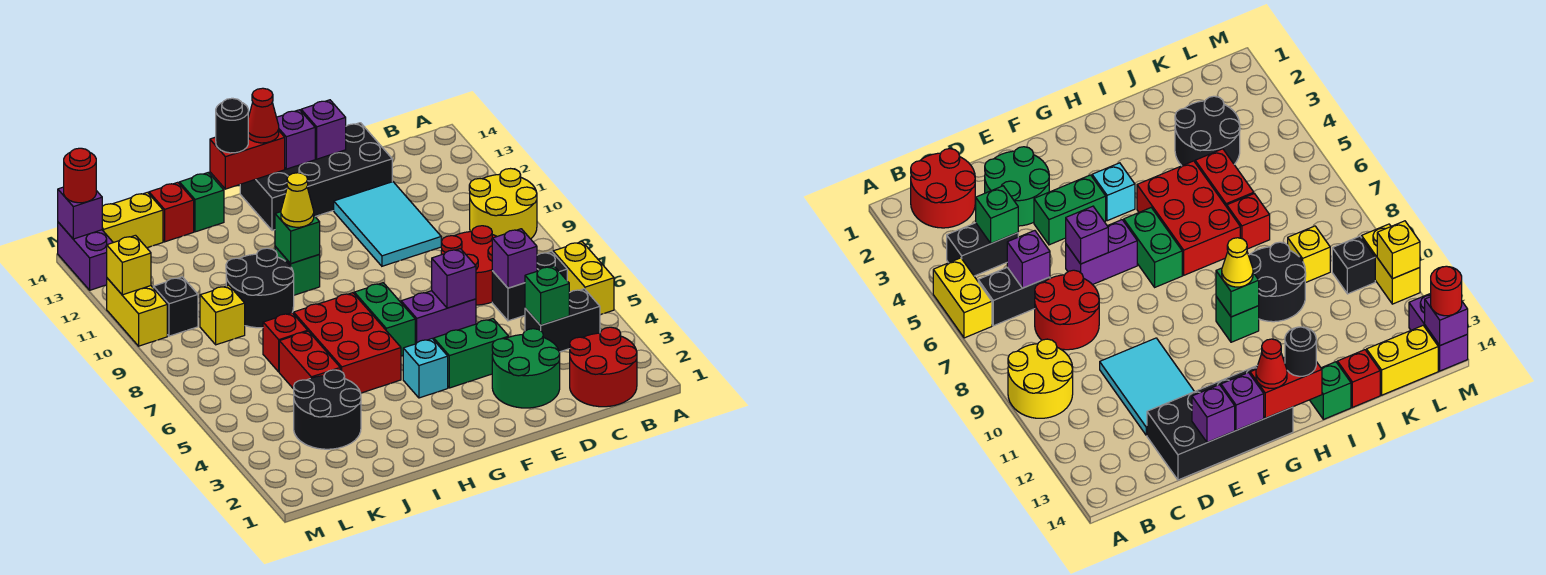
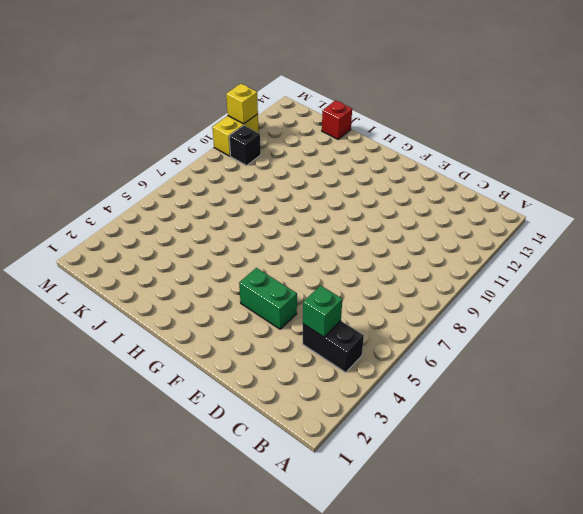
none -> yellow brick A5:A6 level 1
none -> yellow round brick A9:B10 level 1
none -> red round brick B1:C2 level 1
none -> black brick B6:C6 level 1

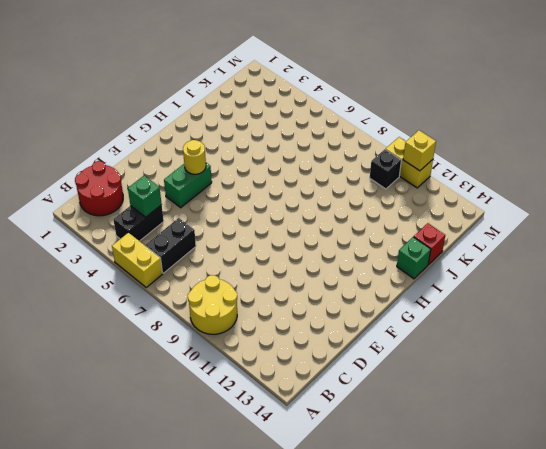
yellow round brick F4 level 2 -> none
none -> red round brick C7:D8 level 1
none -> green round brick D2:E3 level 1
none -> cyan tile D10:E12 level 1
none -> black brick D13:G14 level 1

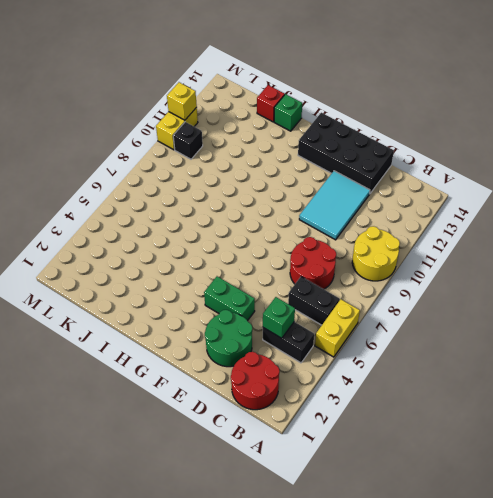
none -> purple brick E6:F6 level 1
none -> cyan brick G4 level 1
none -> green brick G6:G7 level 1
none -> red brick H5:I7 level 1

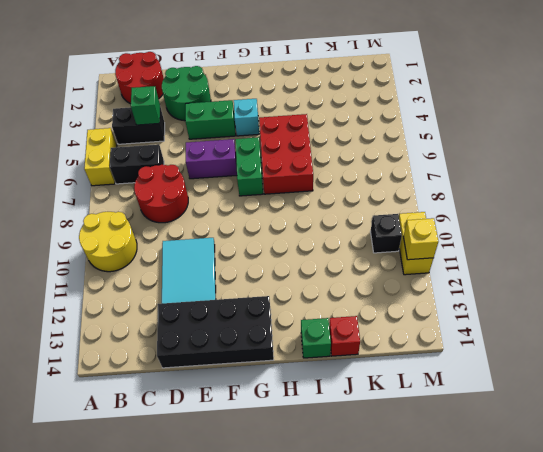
none -> green brick H10 level 1
none -> black round brick I9:J10 level 1
none -> black round brick J3:K4 level 1
none -> red brick J5:J6 level 1

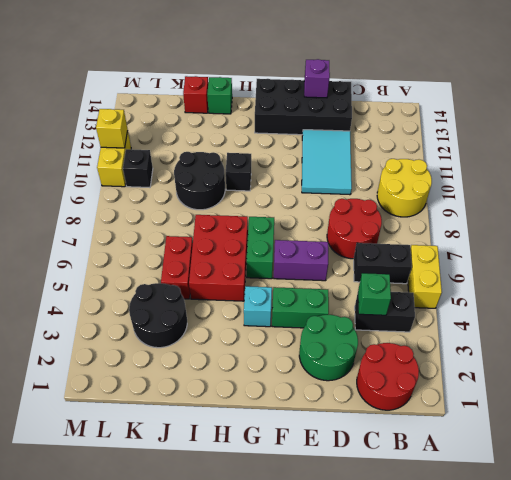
black brick H10 level 1 -> green brick H10 level 1
none -> red brick J7 level 1
none -> yellow brick K9 level 1
none -> yellow brick K14:L14 level 1
none -> purple brick M13:M14 level 1

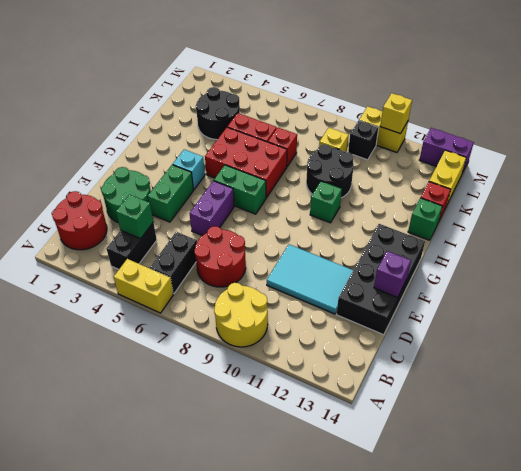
none -> purple brick C6 level 2
none -> purple brick E6 level 2
none -> purple brick F14 level 2
none -> red brick G14:H14 level 2

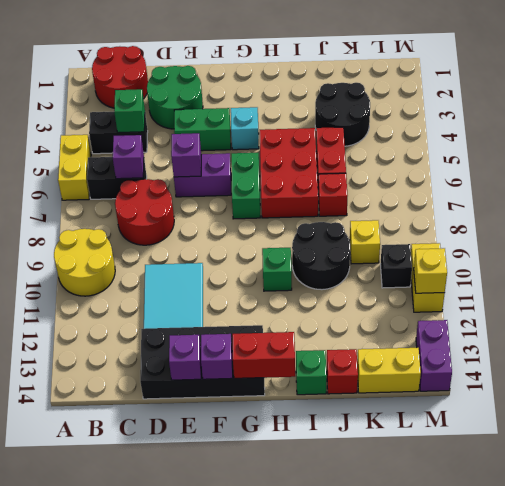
none -> green brick H10 level 2
none -> purple brick M14 level 2
none -> red cone G14 level 3
none -> yellow cone H10 level 3

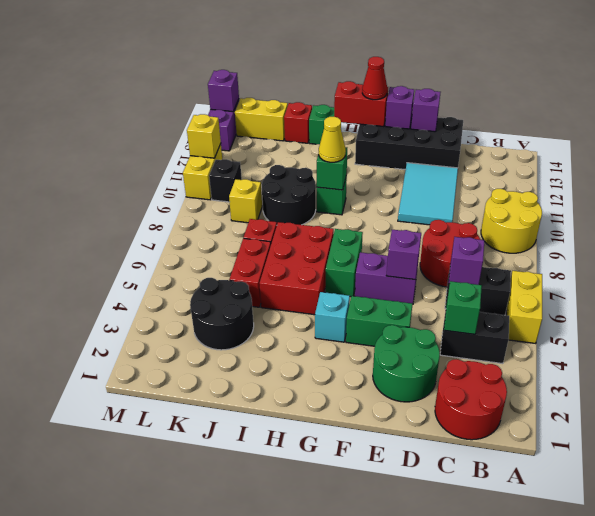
none -> black round brick H14 level 3
none -> red round brick M14 level 3

